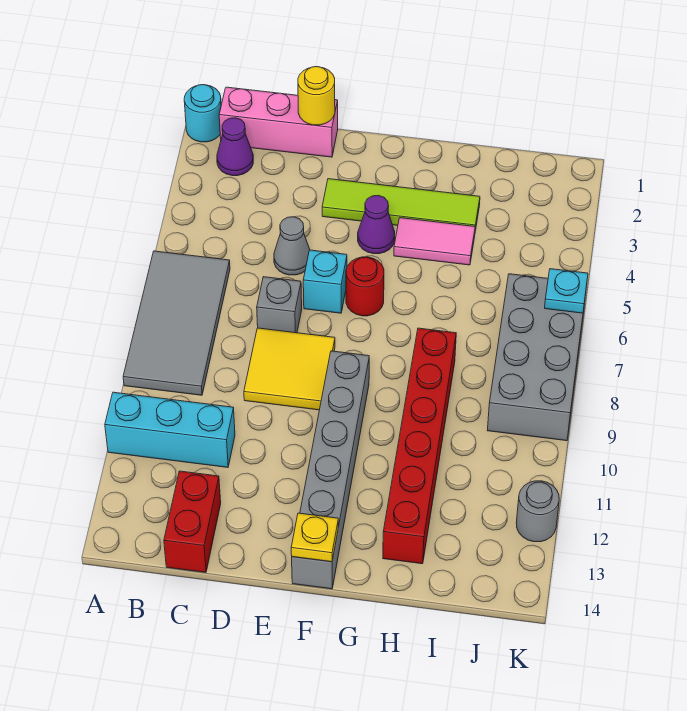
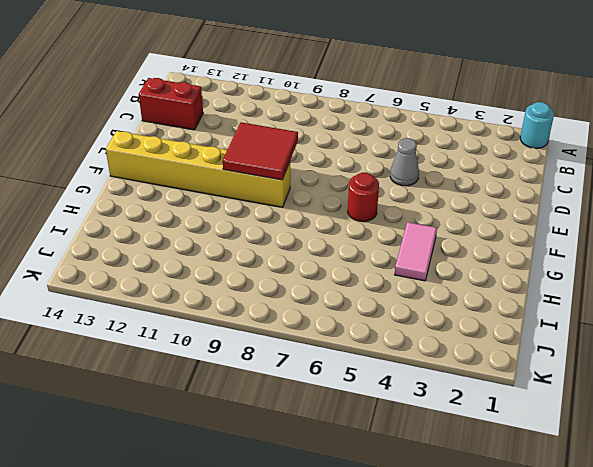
red tile E9:F10 level 2 -> none
yellow brick F9:F14 level 1 -> grey brick F9:F14 level 1
none -> grey tile A6:B9 level 1
none -> cyan brick A11:C11 level 1
none -> pink brick B1:D1 level 1

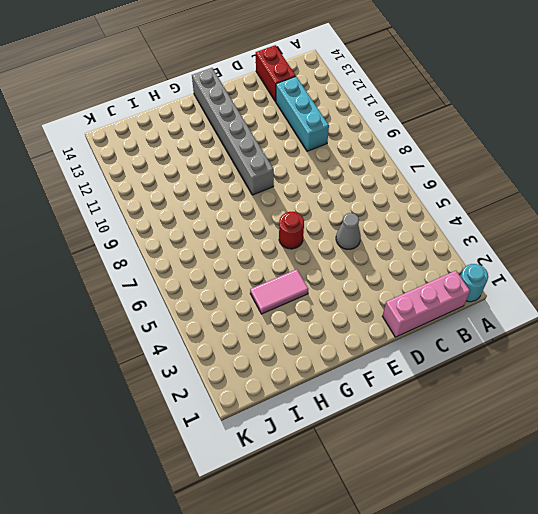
cyan brick C10:C12 level 1 -> cyan brick A11:C11 level 1
none -> grey tile A6:B9 level 1
none -> purple cone B2 level 1
none -> grey brick D7 level 1

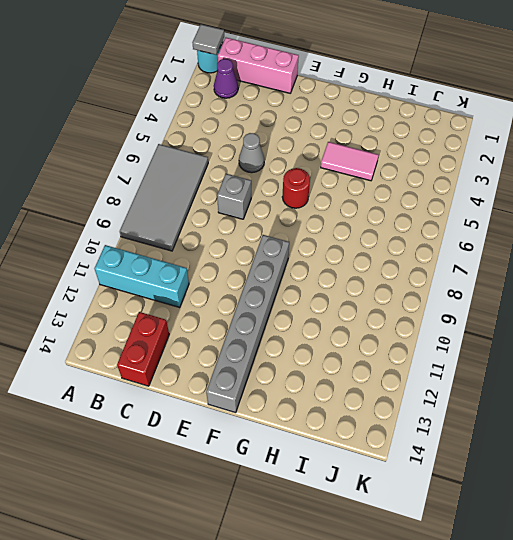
grey tile A1 level 2 -> none
none -> yellow tile D8:E9 level 1
none -> lime tile E3:H3 level 1
none -> cyan brick E6 level 1

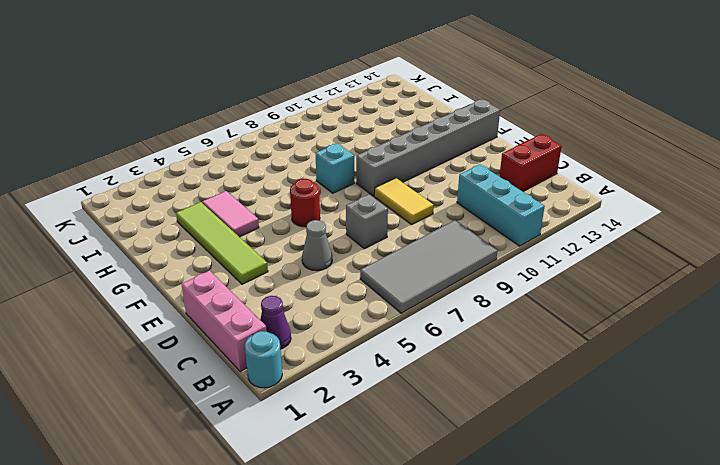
yellow tile D9:E9 level 1 -> yellow tile D8:E9 level 1
cyan brick G8 level 1 -> cyan brick E6 level 1
none -> purple cone F4 level 1
none -> red brick H8:H13 level 1
none -> grey brick J6:K9 level 1

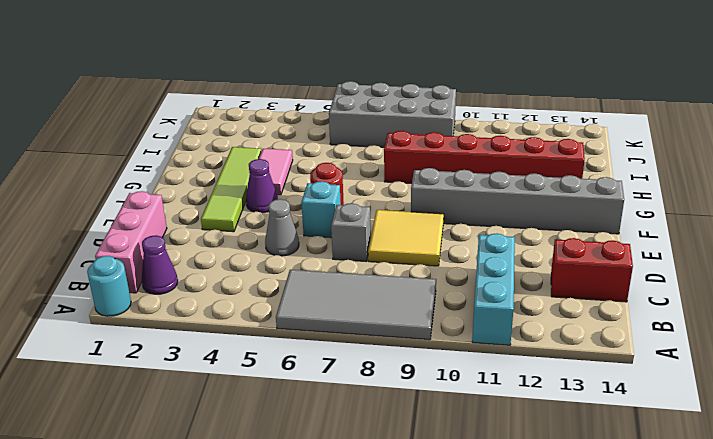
none -> grey round brick K12 level 1
none -> yellow round brick D1 level 2
none -> yellow plate F14 level 2

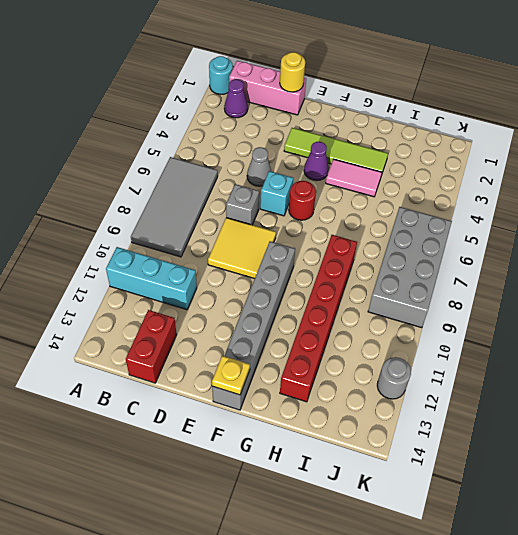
none -> cyan plate K6 level 2

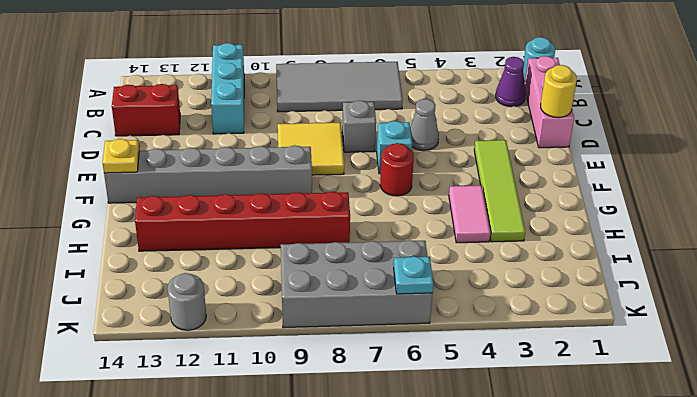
none -> purple cone F4 level 1

